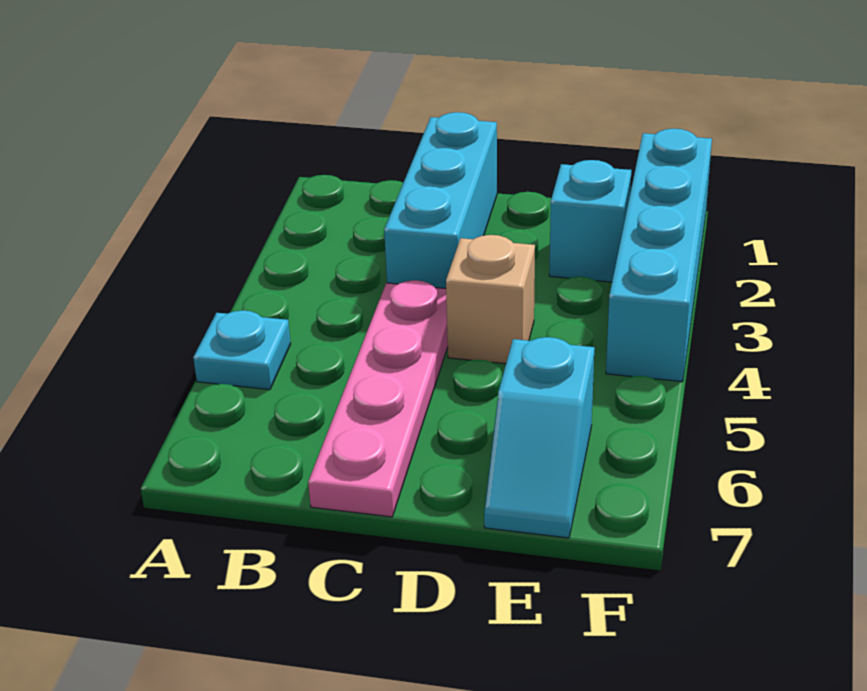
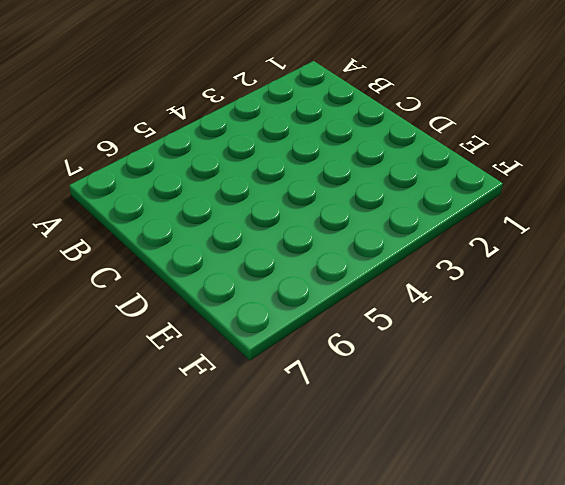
none -> cyan plate A5 level 1
none -> cyan brick C1:C3 level 1

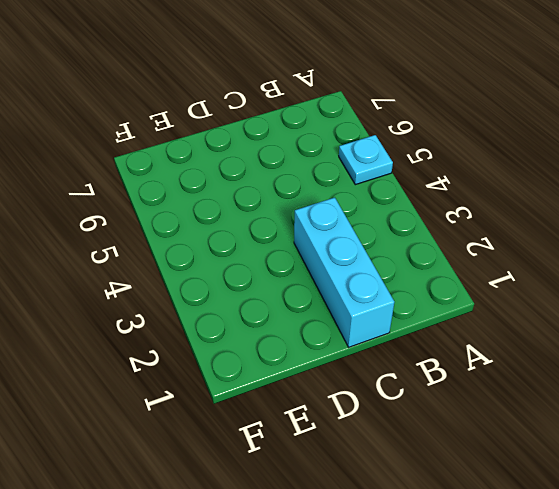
none -> pink plate C4:C7 level 1
none -> tan brick D4 level 1

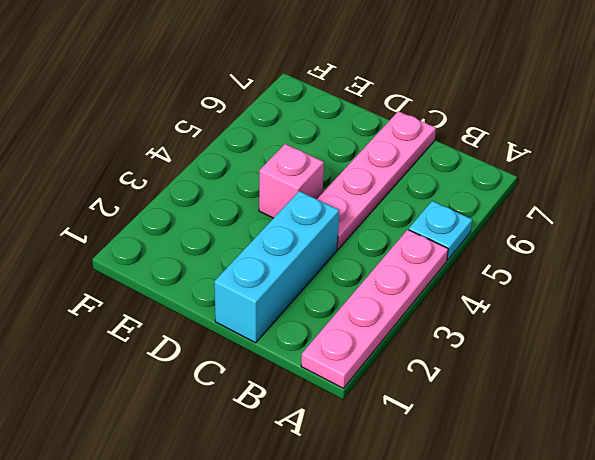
pink plate A1:A4 level 1 -> none
pink brick D4 level 1 -> tan brick D4 level 1
none -> cyan brick E2 level 1
none -> cyan slope E6:E7 level 1 top 6

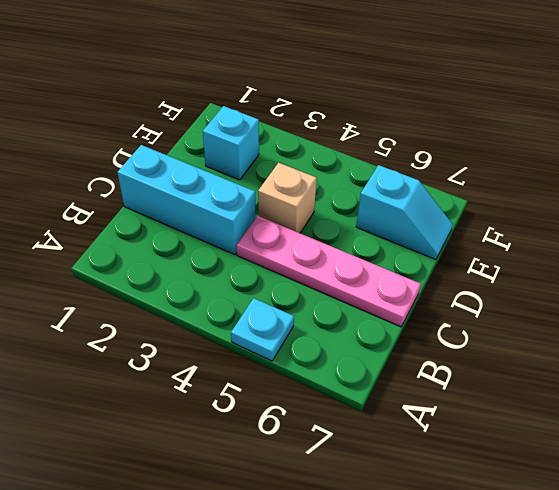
none -> cyan brick F1:F4 level 1

